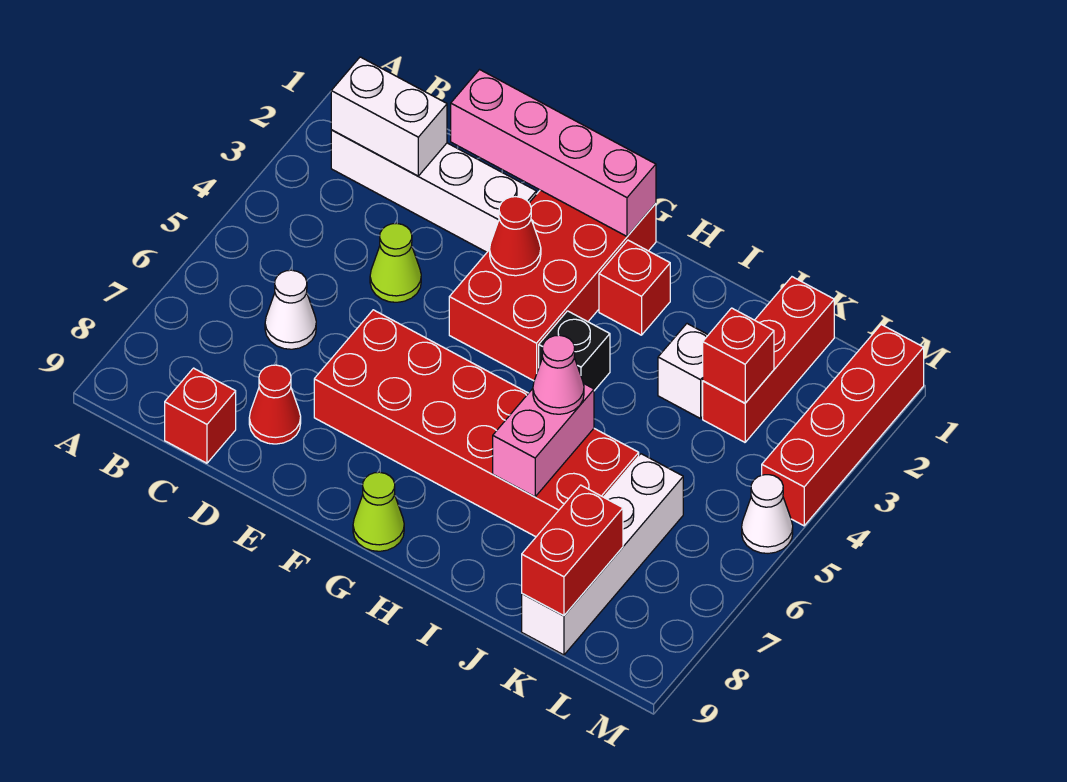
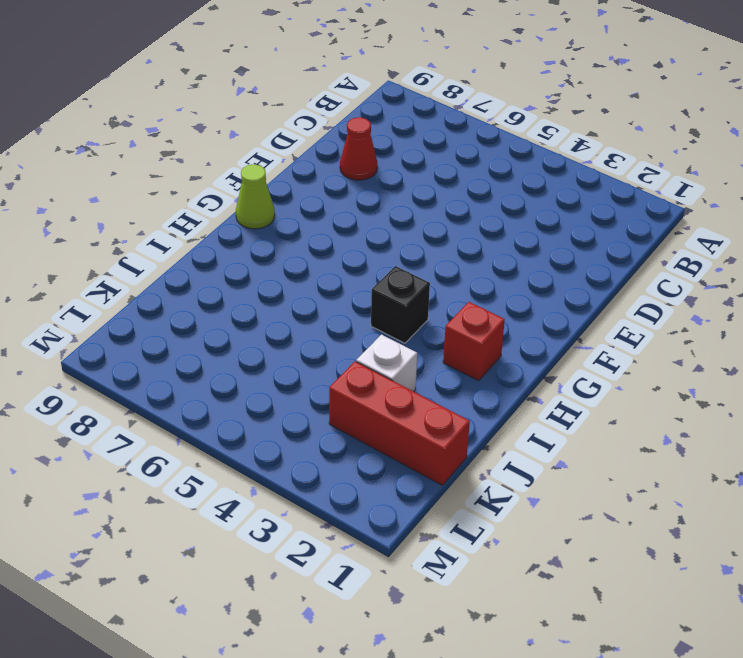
none -> white brick B2:E2 level 1
none -> white cone C6 level 1
none -> red brick C9 level 1

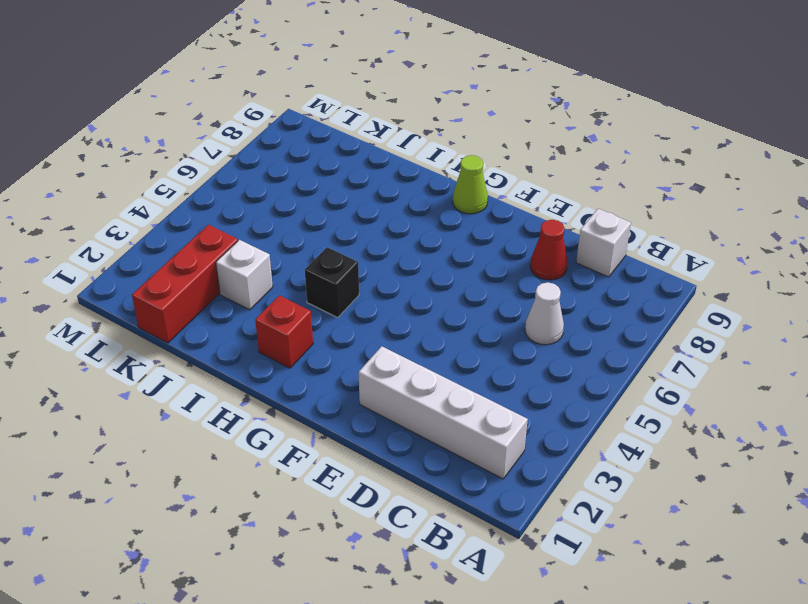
white brick C9 level 1 -> red brick C9 level 1
none -> lime cone D4 level 1
none -> red brick E6:J7 level 1
none -> red brick F1:G4 level 1

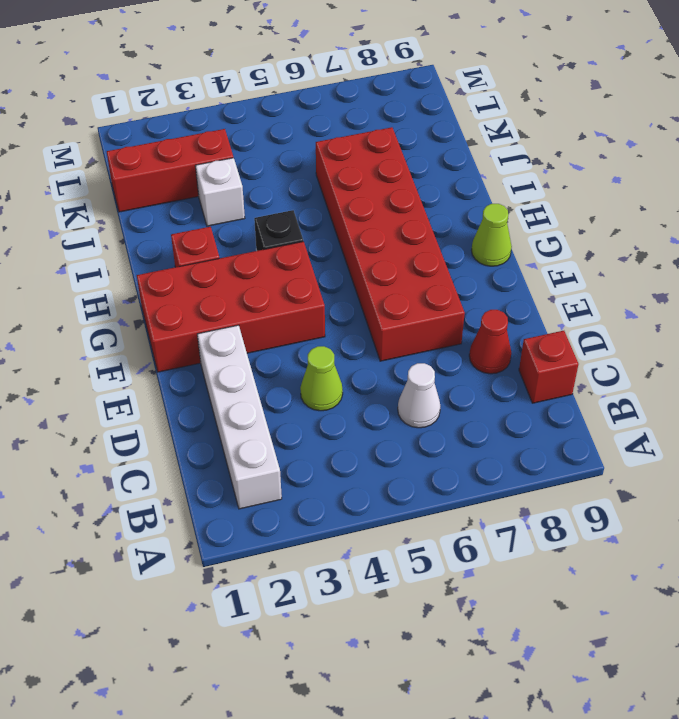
none -> white brick K6:K9 level 1
none -> red brick M1:M4 level 1
none -> white cone M5 level 1

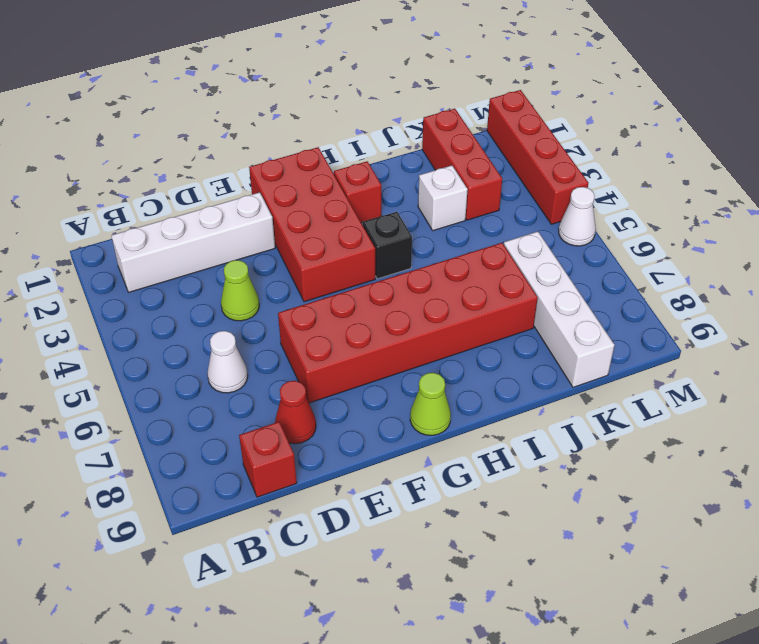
none -> white brick B2:C2 level 2
none -> pink brick D1:G1 level 2
none -> red cone F3 level 2

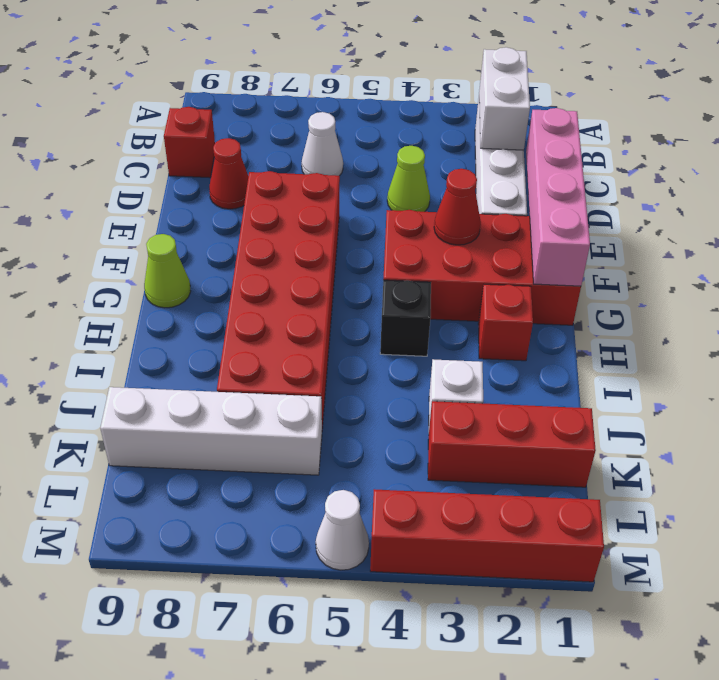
none -> pink brick I6:I7 level 2
none -> red brick K3 level 2
none -> red brick K8:K9 level 2

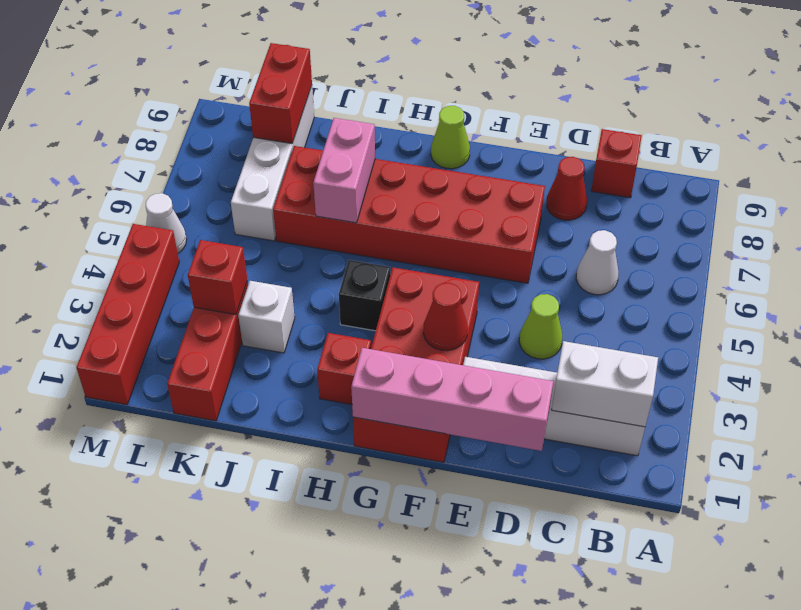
none -> pink cone I6 level 3

